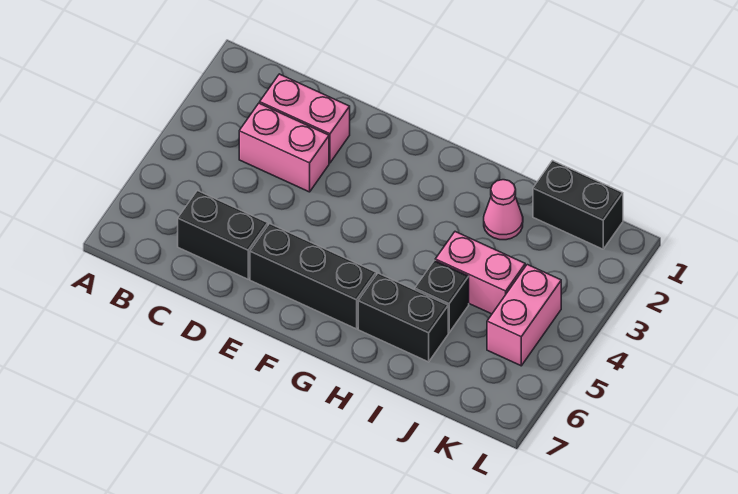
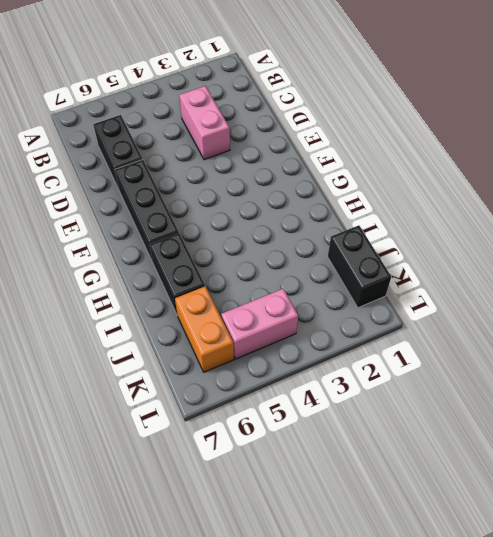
orange brick J6:K6 level 1 -> none
none -> pink brick C2:D2 level 1
none -> pink cone I2 level 1

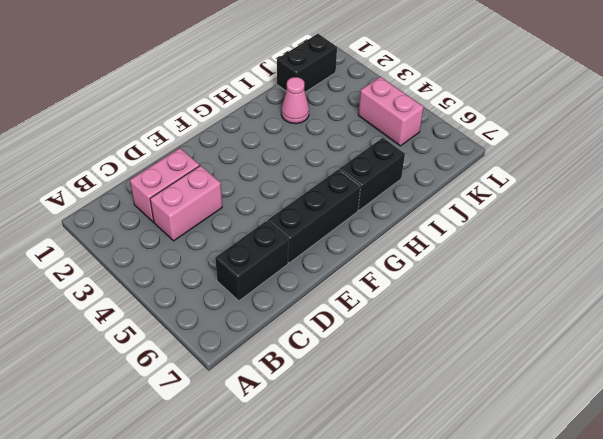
none -> pink brick I4:J4 level 1
none -> black brick I5 level 1

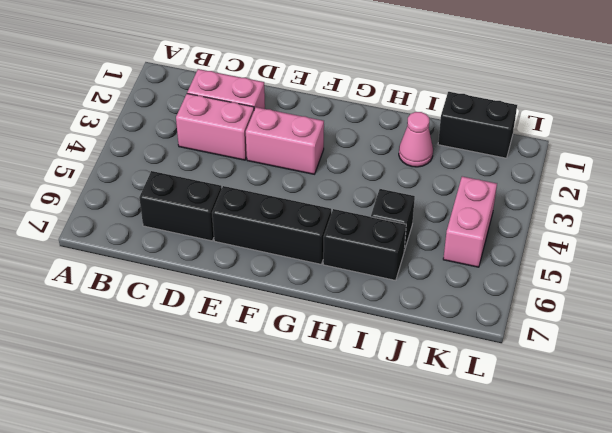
pink brick E3:F3 level 1 -> pink brick I4:J4 level 1

